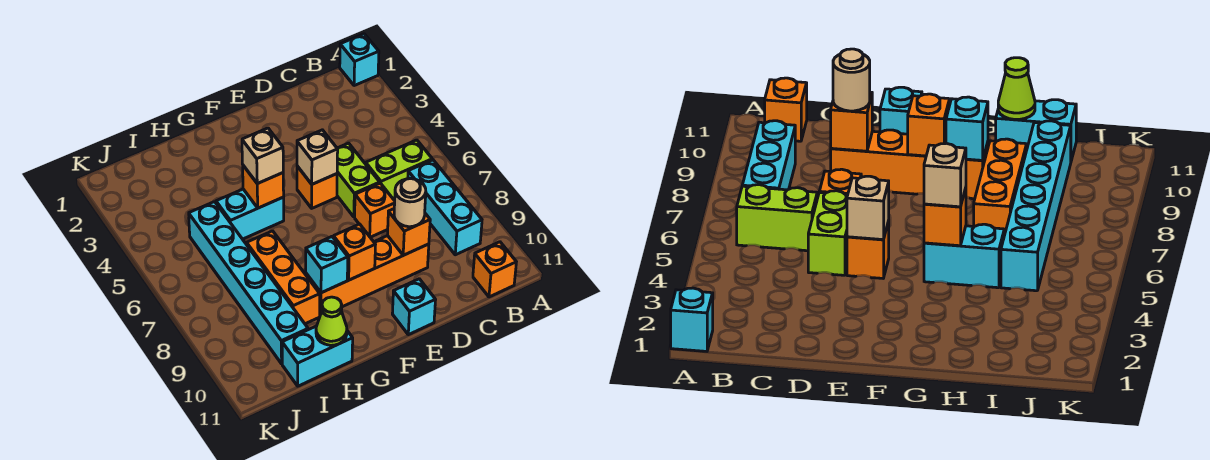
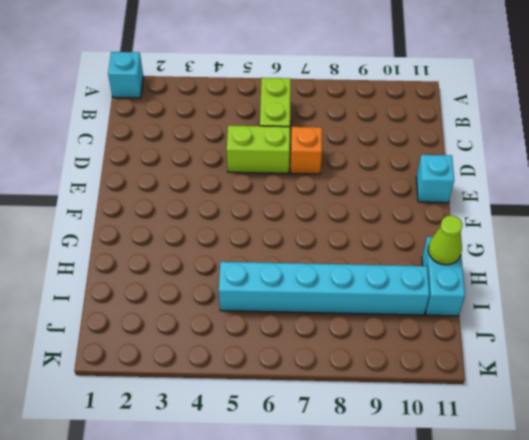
none -> cyan brick B7:B9 level 1
none -> orange brick B11 level 1
none -> orange brick D9:G9 level 1

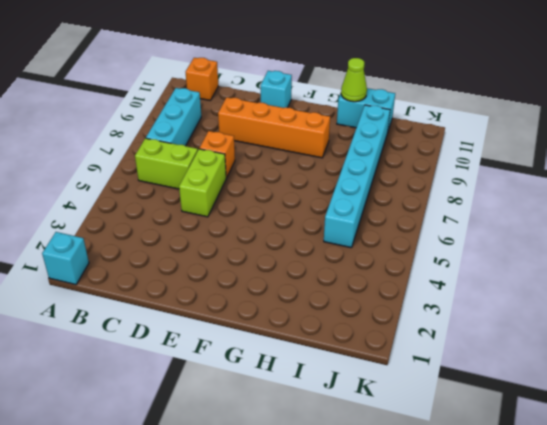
none -> orange brick E5 level 1
none -> cyan brick G5:H5 level 1
none -> orange brick H7:H9 level 1

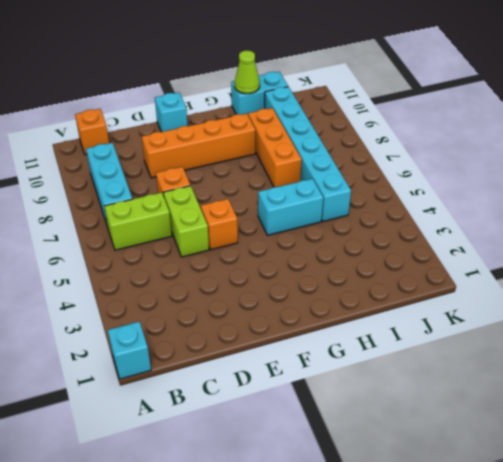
none -> orange brick D9 level 2
none -> tan brick E5 level 2
none -> orange brick F9 level 2

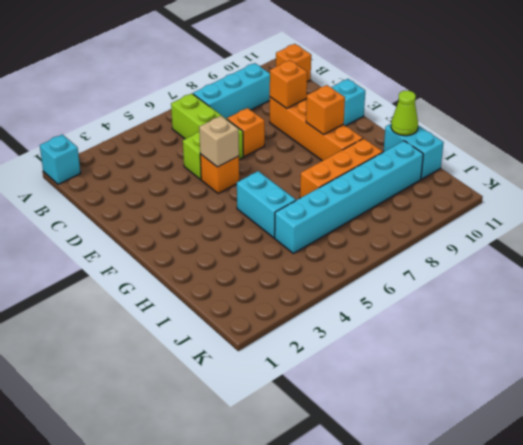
none -> orange brick G5 level 2
none -> cyan brick G9 level 2
none -> tan round brick D9 level 3

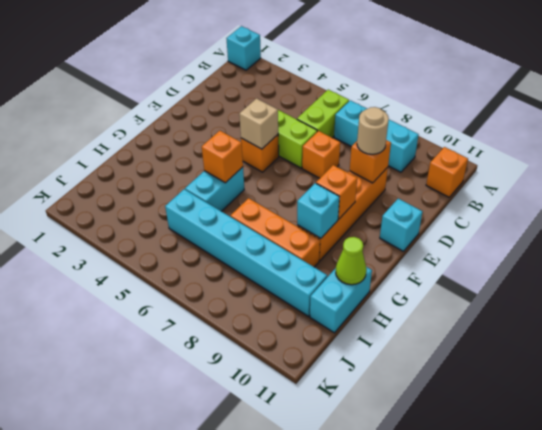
none -> tan brick G5 level 3

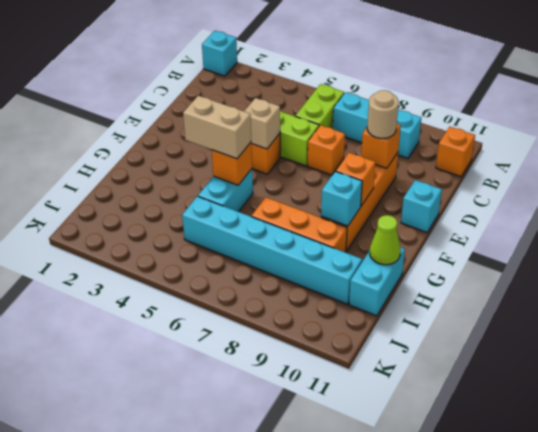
tan brick G4:G5 level 3 -> tan brick G5 level 3

